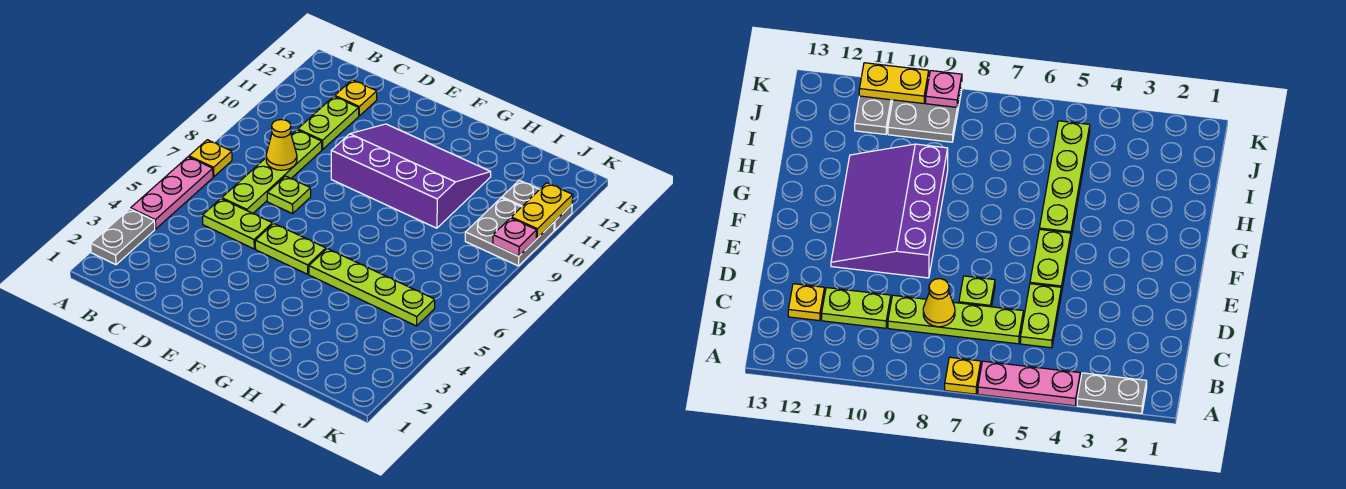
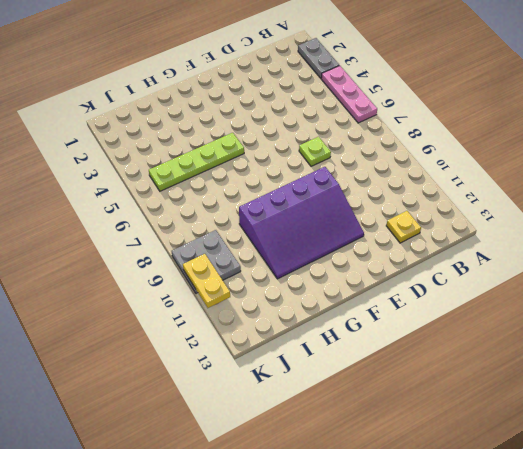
none -> yellow plate A7 level 1
none -> lime plate C5:D5 level 1
none -> lime plate C6:C9 level 1

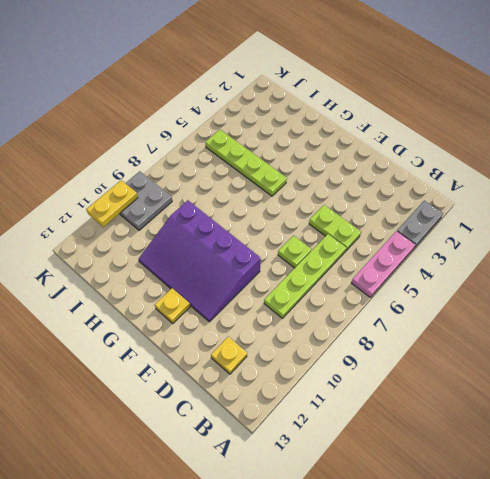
yellow plate F12 level 1 -> yellow plate A7 level 1
none -> lime plate C10:C11 level 1
none -> lime plate E5:F5 level 1
none -> grey plate J11:K11 level 1

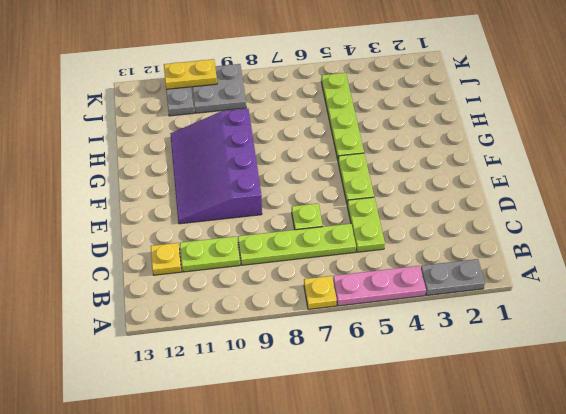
none -> yellow cone C8 level 2
none -> pink plate K9 level 2

